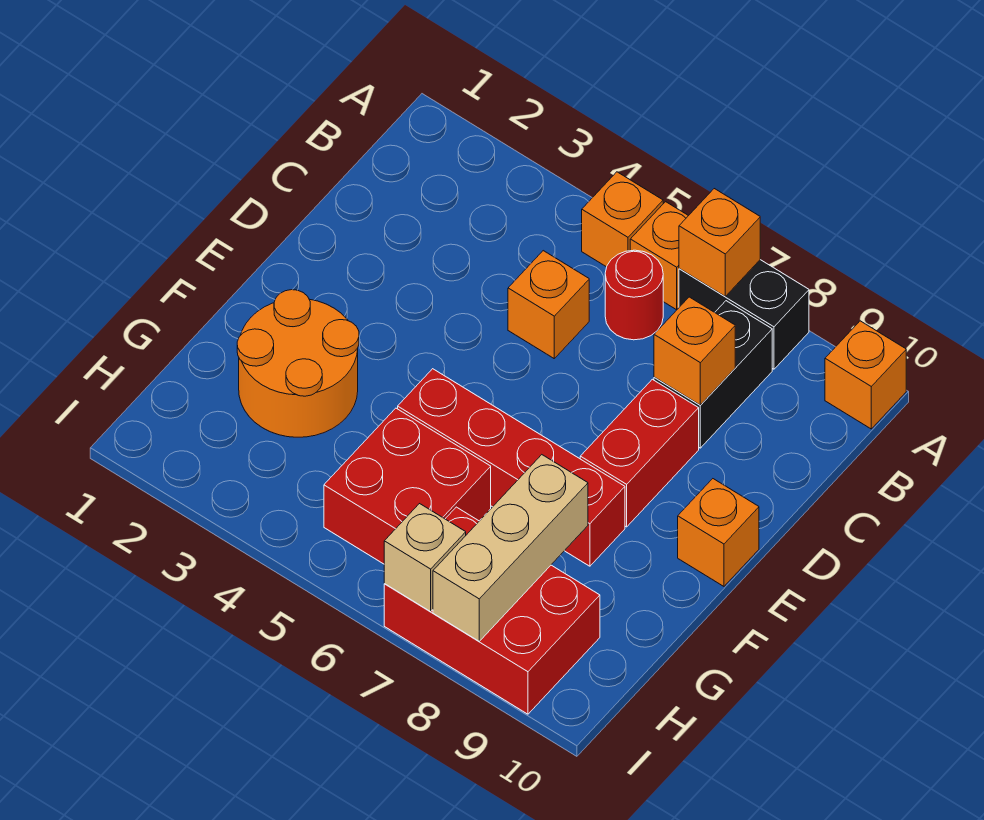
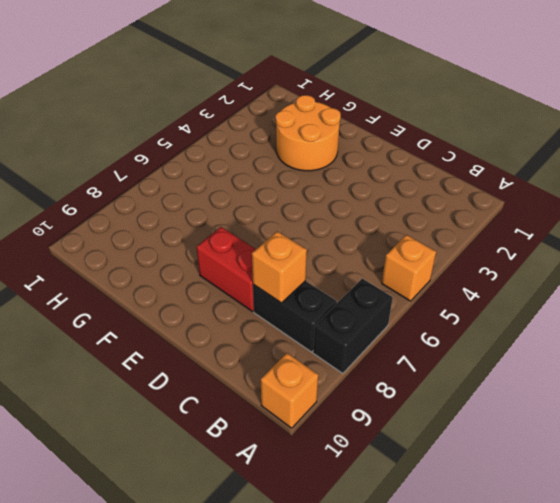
none -> orange brick A6 level 1
none -> red round brick B6 level 1
none -> orange brick C5 level 1

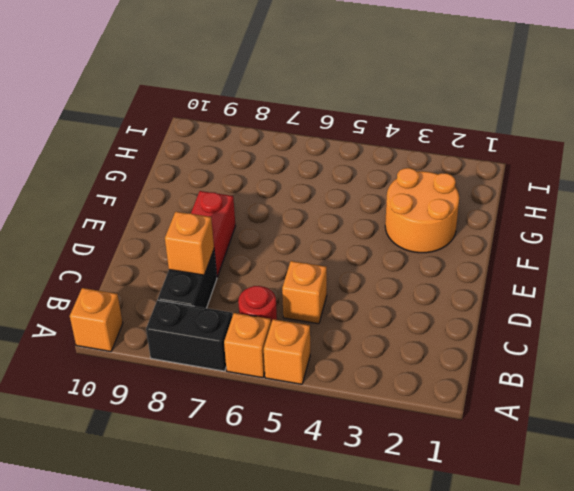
none -> orange brick E10 level 1
none -> red brick F5:F8 level 1
none -> red brick G5:H6 level 1

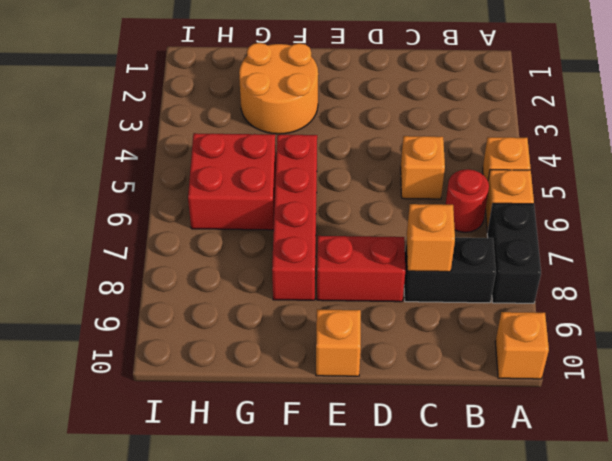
none -> red brick H7:I9 level 1
none -> orange brick A7 level 2
none -> tan brick G8:I8 level 2

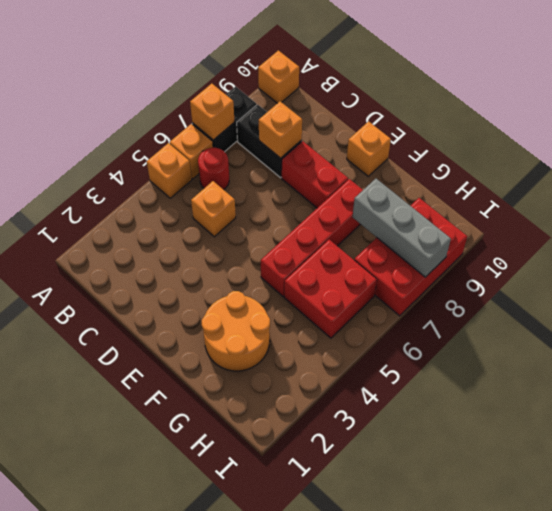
grey brick G8:I8 level 2 -> tan brick G8:I8 level 2
none -> tan brick I7 level 2

